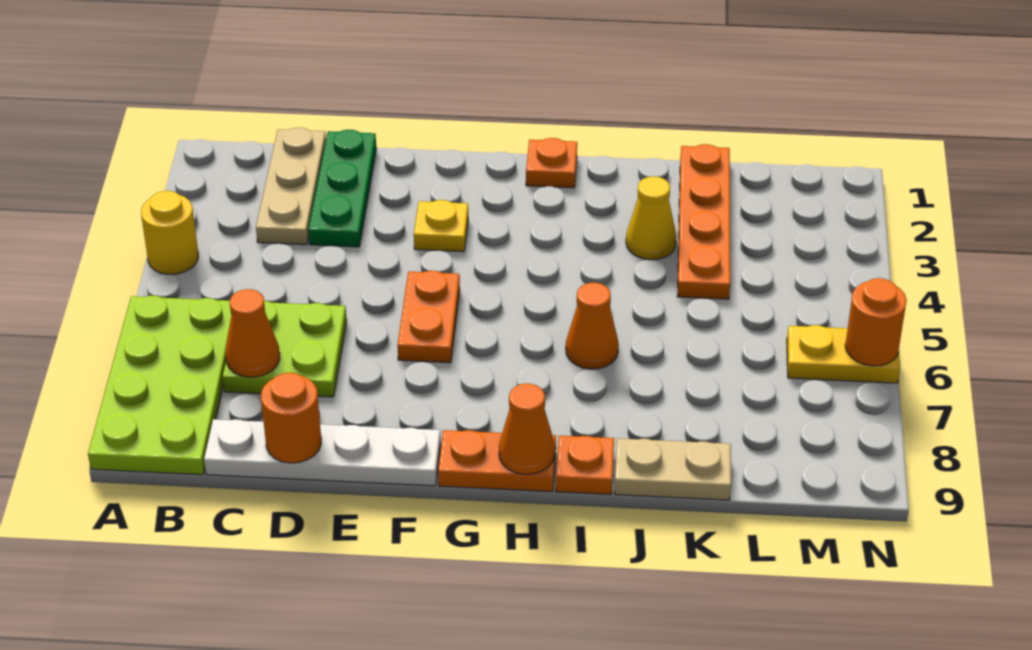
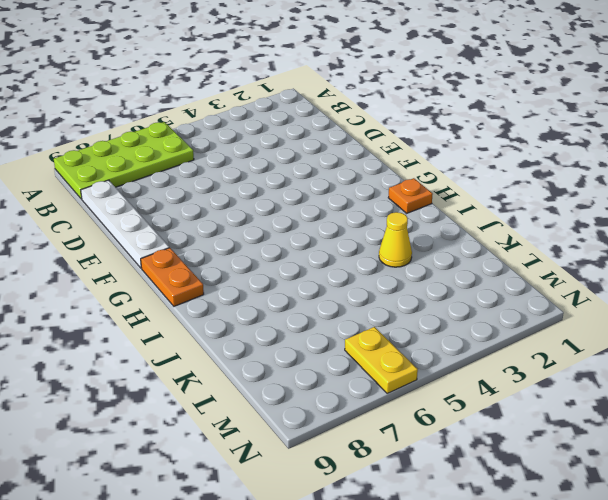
none -> yellow round brick A4 level 1
none -> tan plate C1:C3 level 1
none -> lime plate C6:D7 level 1

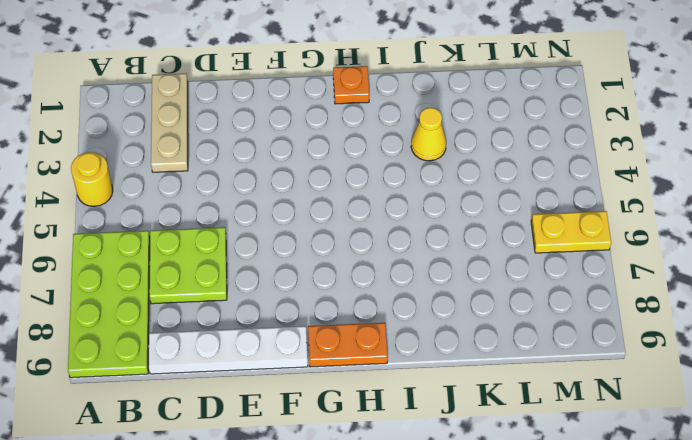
none -> green plate D1:D3 level 1
none -> yellow plate F3 level 1
none -> orange plate F5:F6 level 1

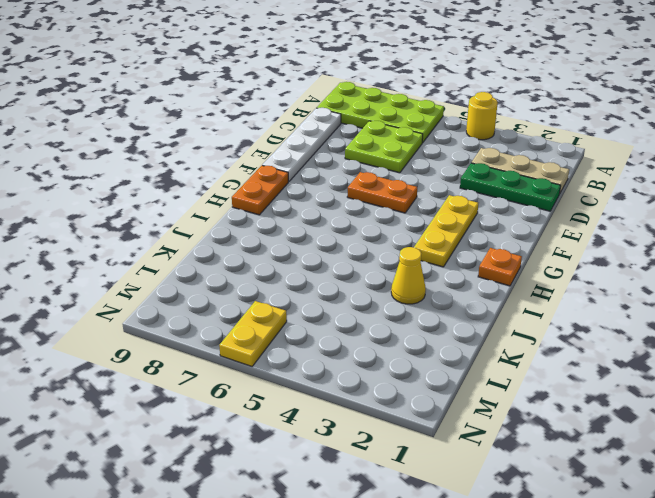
yellow plate F3:H3 level 1 -> yellow plate F3 level 1
none -> orange cone I6 level 1
none -> orange plate I9 level 1
none -> tan plate J9:K9 level 1

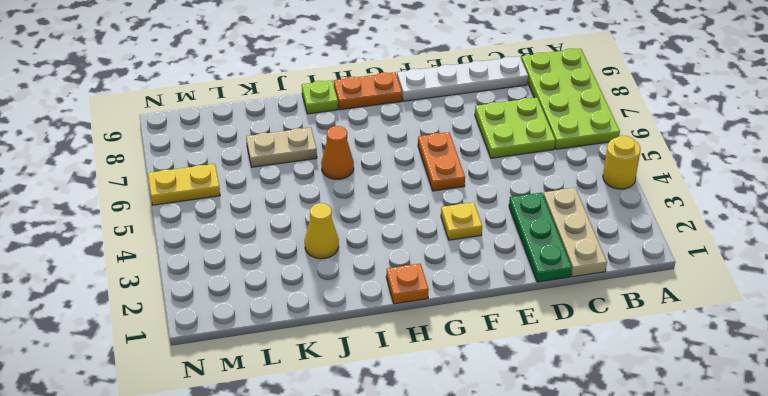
lime plate I9 level 1 -> orange plate I9 level 1
tan plate J7:K7 level 1 -> tan plate J9:K9 level 1
none -> orange plate K1:K4 level 1
none -> orange cone C7 level 2
none -> orange round brick D9 level 2

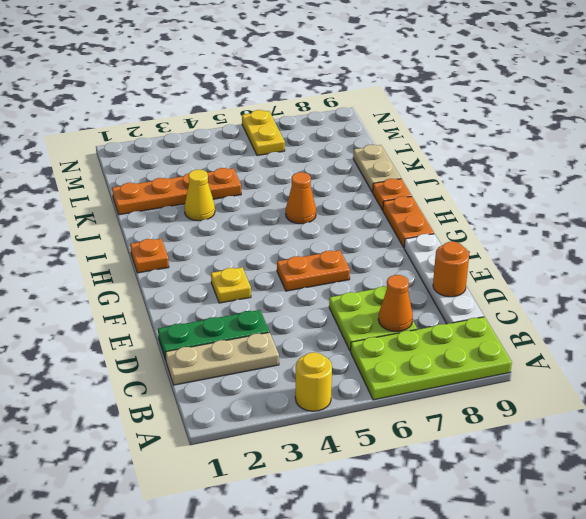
none -> orange cone H9 level 2
none -> orange round brick N6 level 2

